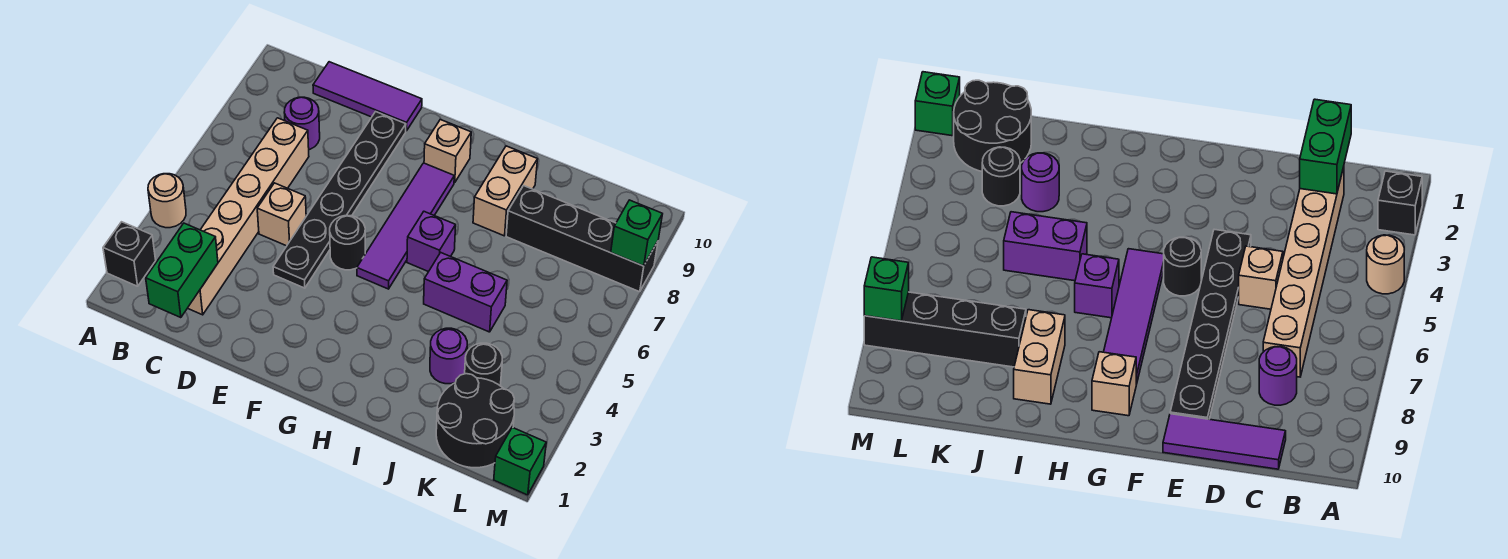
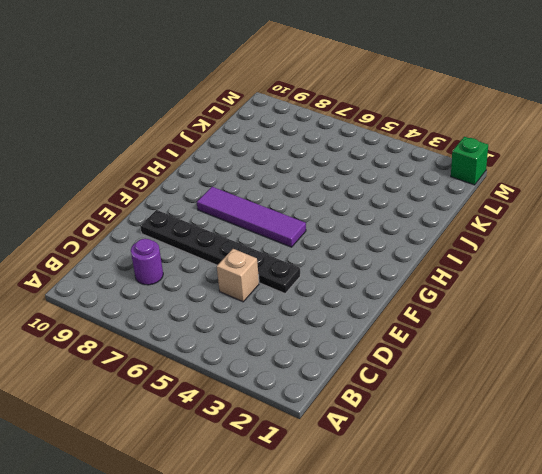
none -> black brick A2 level 1
none -> tan round brick A4 level 1
none -> tan brick C2:C7 level 1

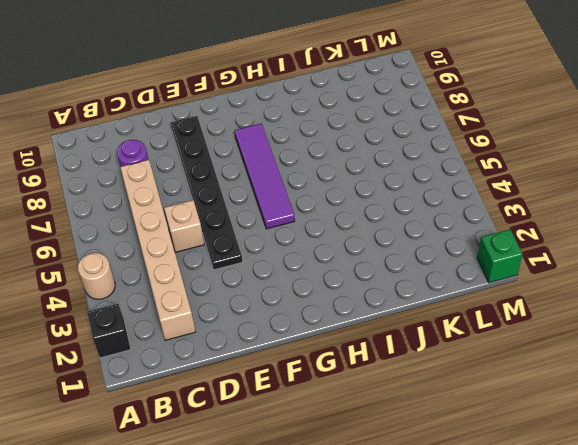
none -> purple tile C10:E10 level 1
none -> black round brick F5 level 1
none -> tan brick G9 level 1

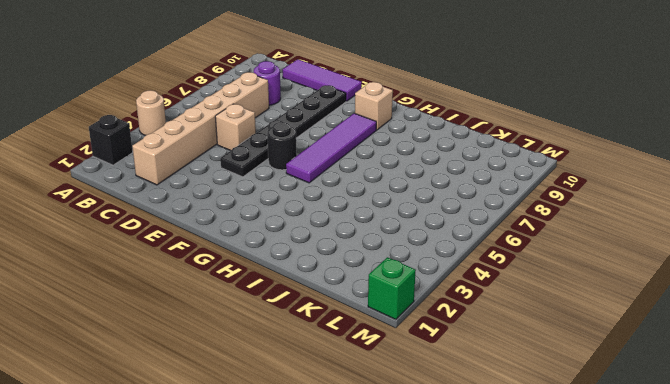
none -> purple brick H6 level 1
none -> purple brick I5:J5 level 1
none -> tan brick I8:I9 level 1

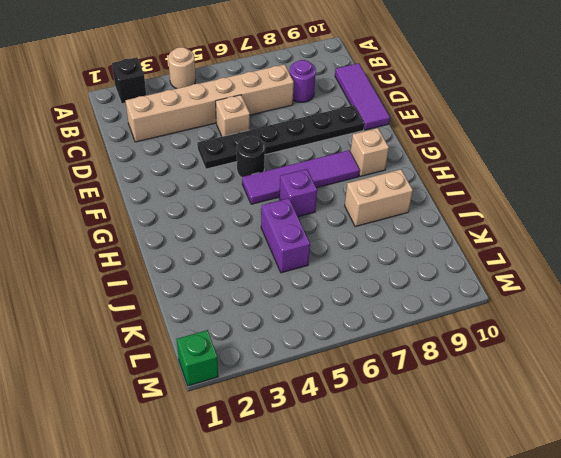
none -> purple round brick J3 level 1
none -> black brick J8:M8 level 1
none -> black round brick K1:L2 level 1

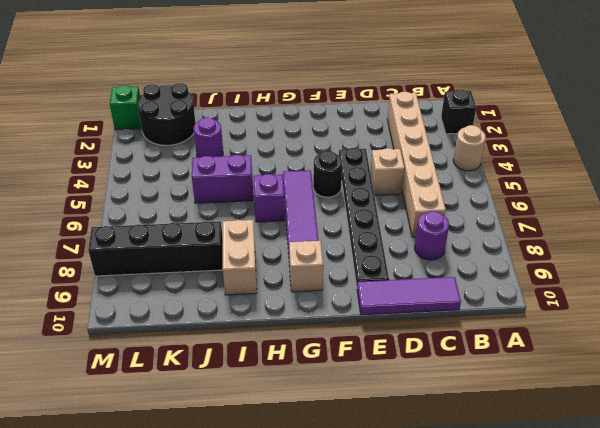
none -> black round brick K3 level 1
none -> green brick C1:C2 level 2
none -> green brick M8 level 2

